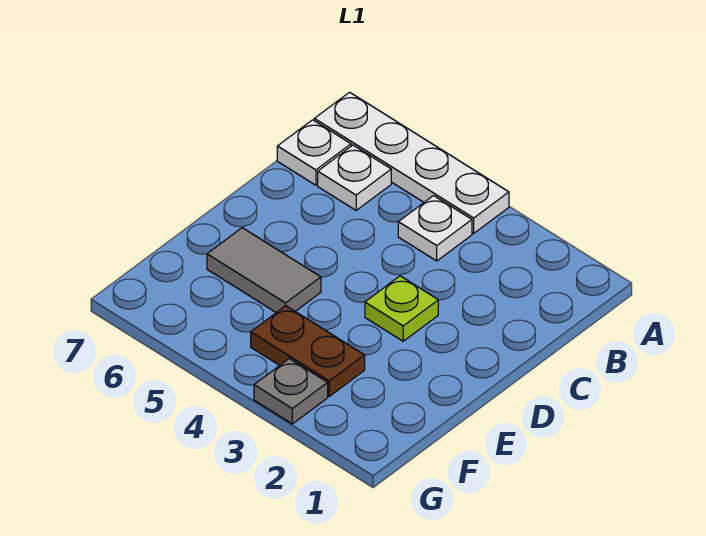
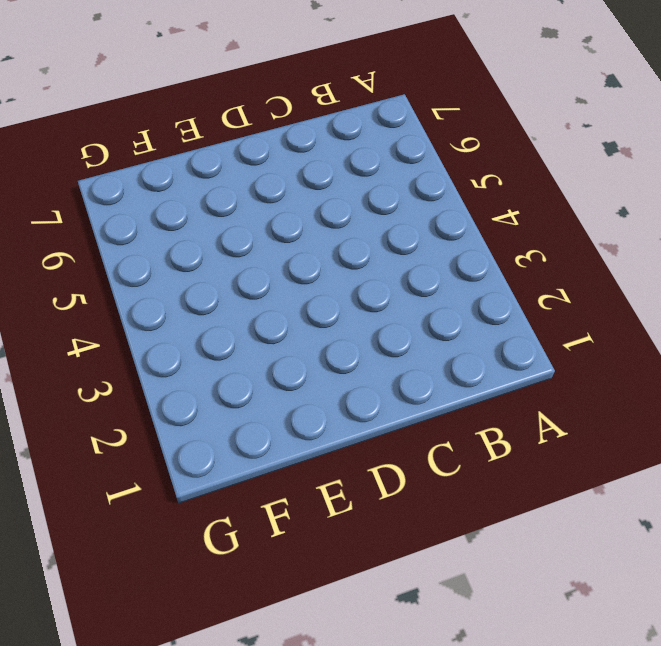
none -> white plate A4:A7 level 1
none -> white plate B4 level 1

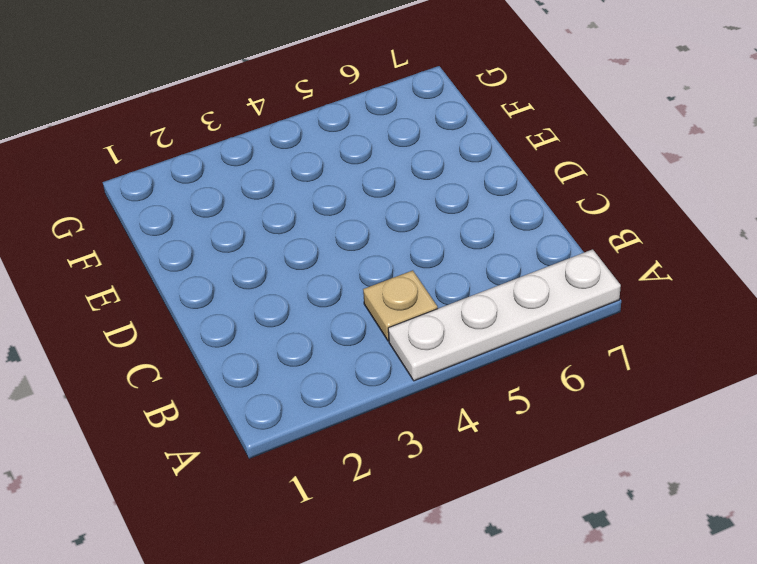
tan plate B4 level 1 -> white plate B4 level 1
none -> white plate B6 level 1
none -> white plate B7 level 1

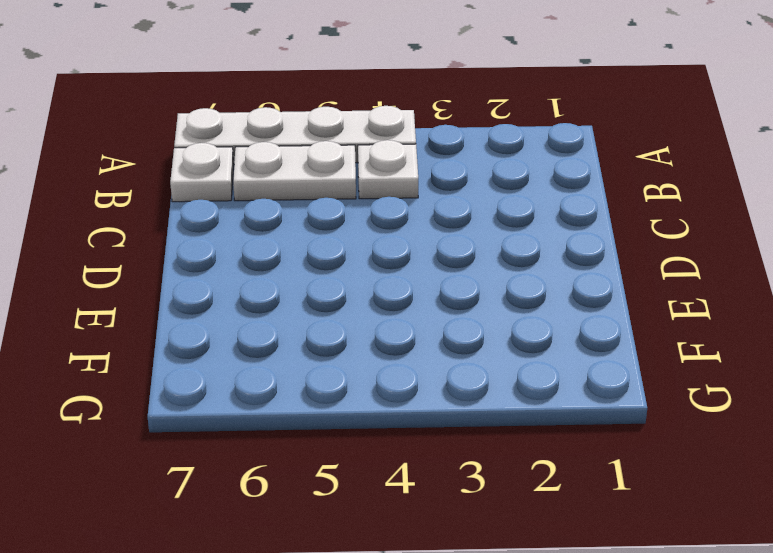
white plate B5:B6 level 1 -> white plate B6 level 1
none -> lime plate D3 level 1
none -> grey tile E5:E6 level 1

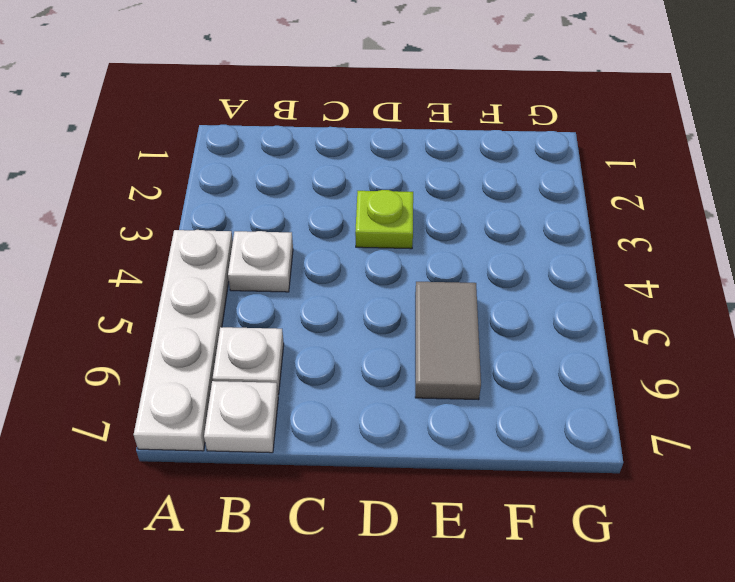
none -> brown plate F3:F4 level 1
none -> grey plate G3 level 1

